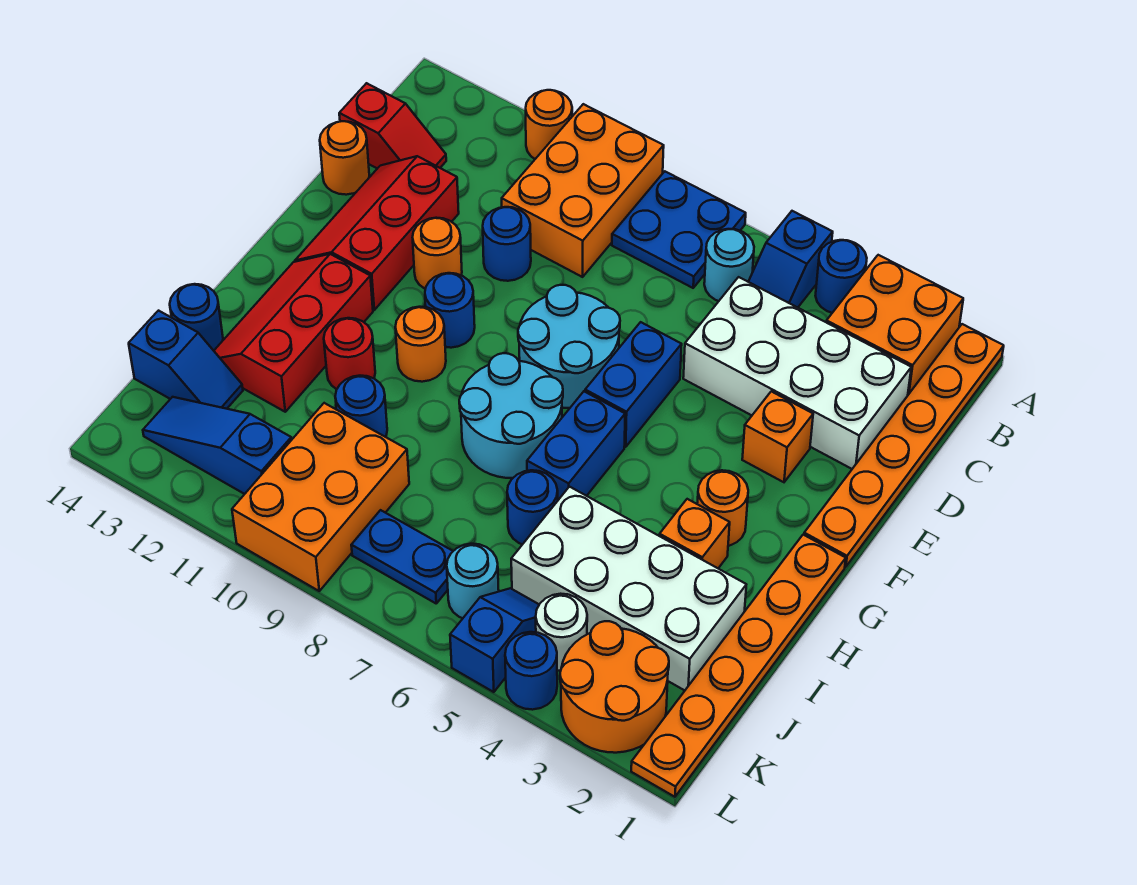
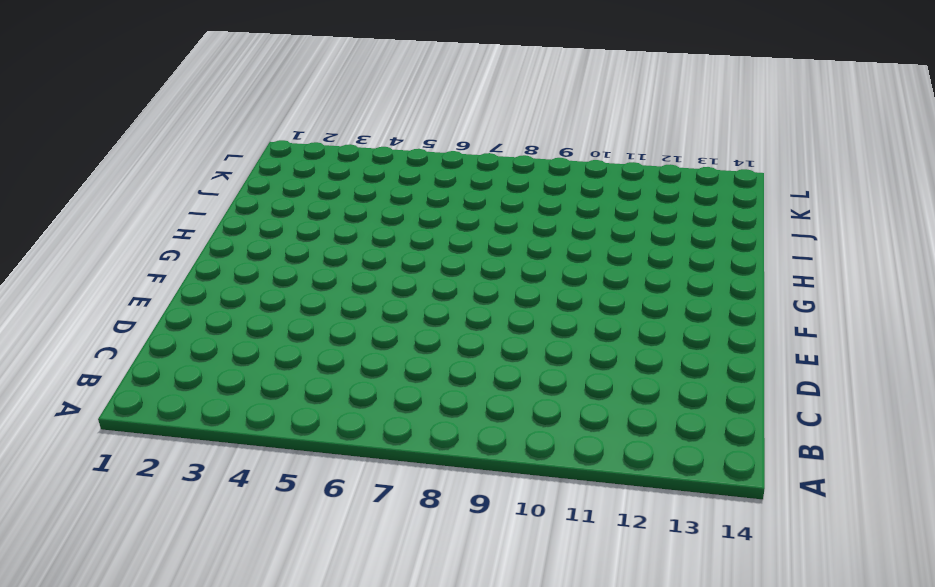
none -> orange plate A1:F1 level 1
none -> orange brick A2:B3 level 1
none -> blue round brick A4 level 1
none -> blue slope A5:B5 level 1 top A

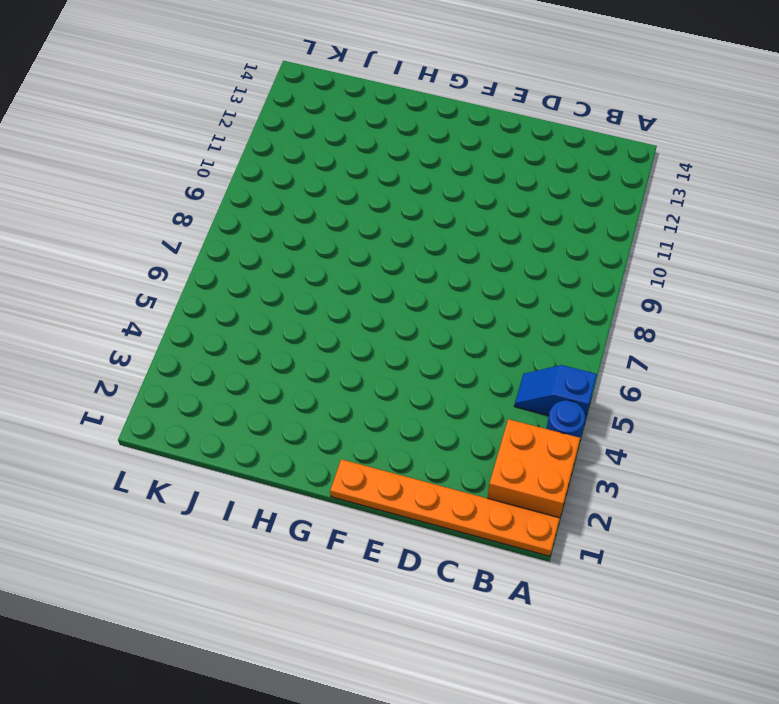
none -> blue plate A7:B8 level 1
none -> orange brick A9:C10 level 1
none -> orange round brick A11 level 1
none -> cyan round brick B6 level 1

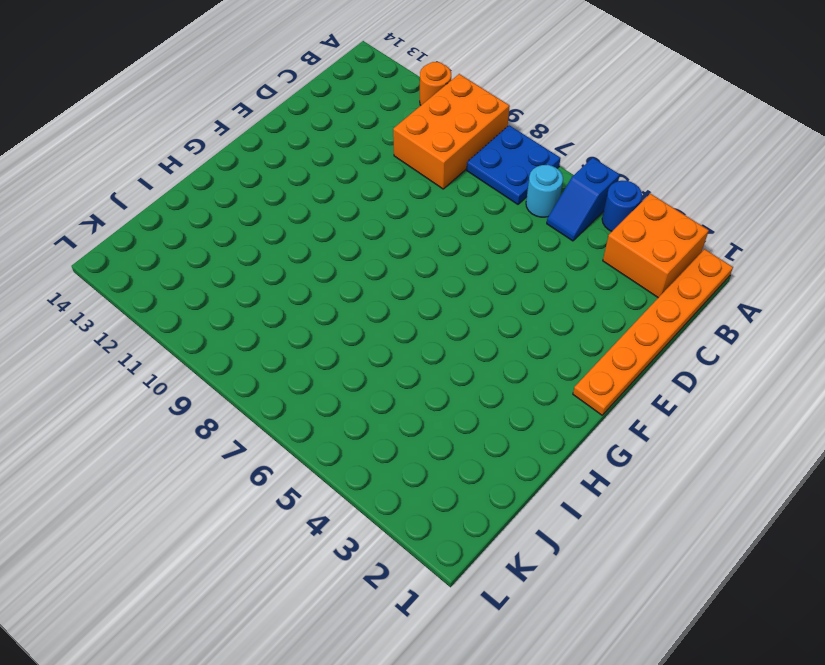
none -> white brick C2:D5 level 1
none -> red slope C13:C14 level 1 top 14
none -> blue round brick D10 level 1
none -> red slope D12:F13 level 1 top 12

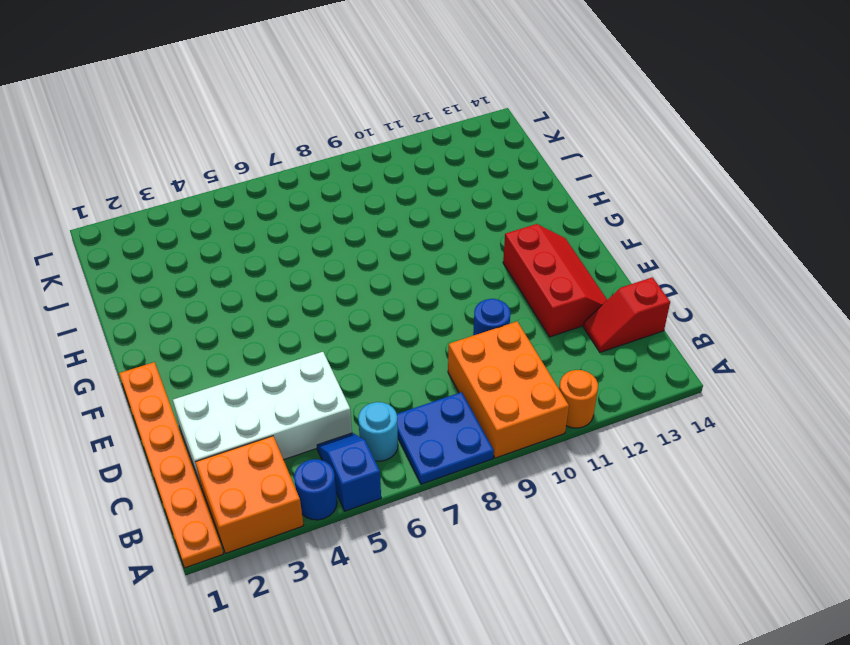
none -> orange round brick D14 level 1
none -> orange brick E3 level 1
none -> blue brick E6:F6 level 1
none -> cyan round brick E7:F8 level 1

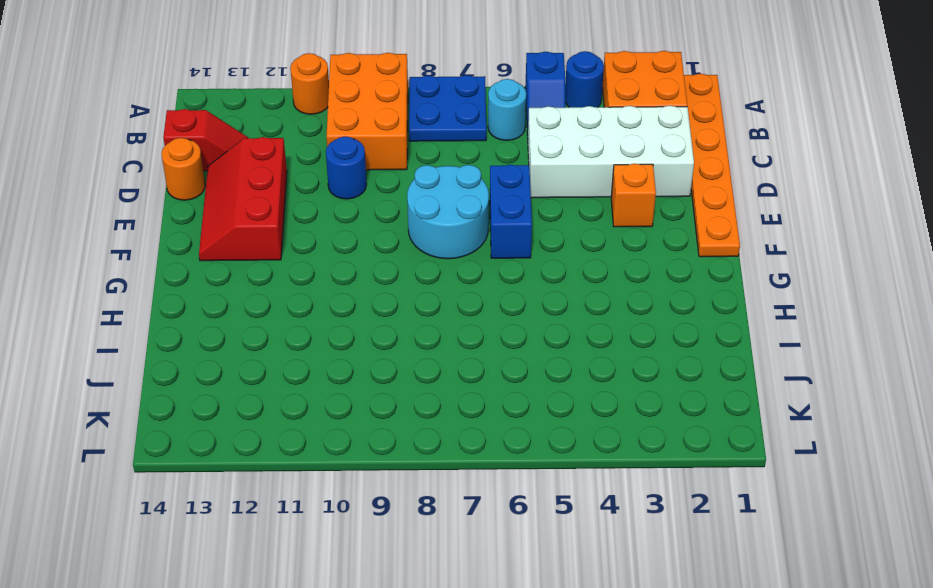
none -> orange round brick E11 level 1
none -> blue round brick F10 level 1
none -> orange plate G1:L1 level 1
none -> orange round brick G3 level 1

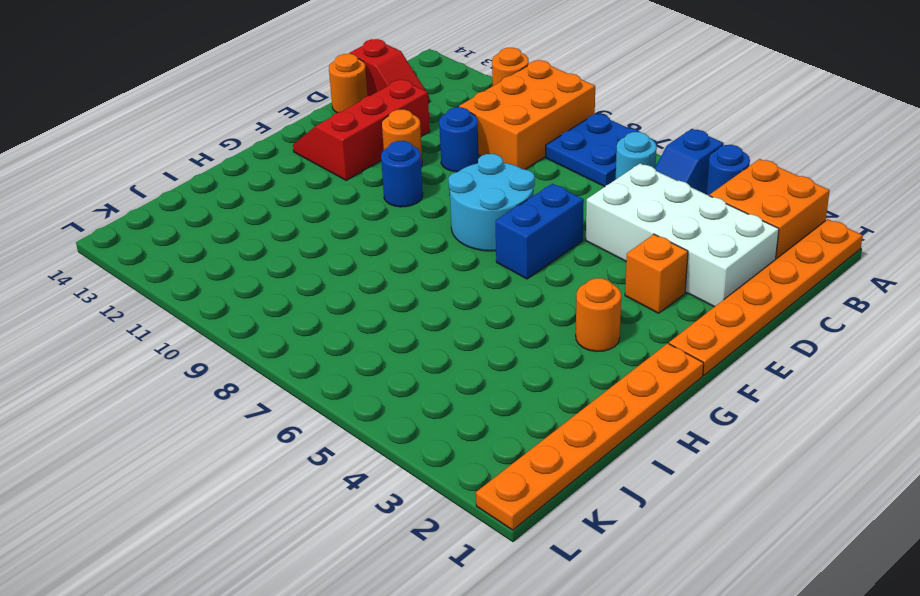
none -> blue brick G6:H6 level 1
none -> cyan round brick G7:H8 level 1
none -> orange round brick G10 level 1
none -> red slope G12:I13 level 1 top 12

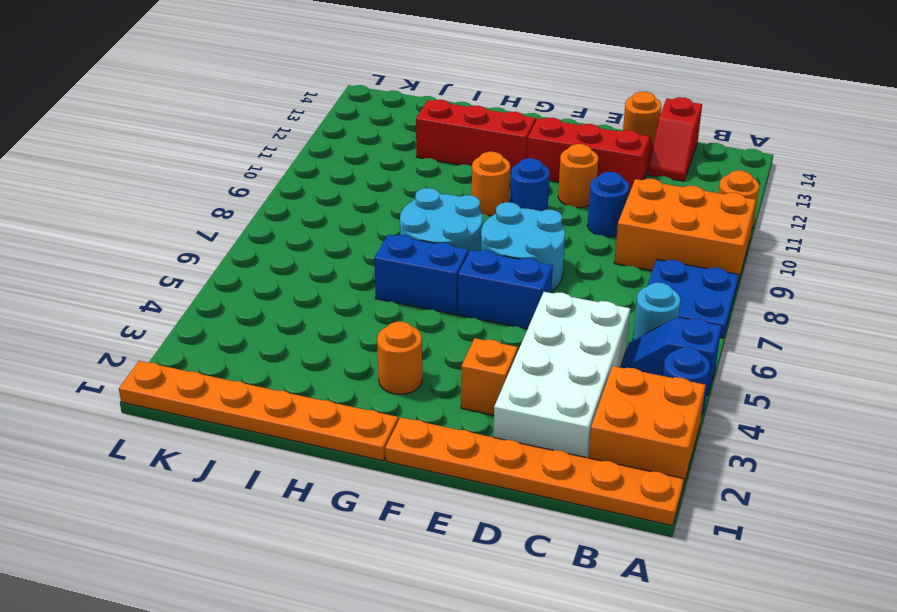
none -> orange brick H3 level 1
none -> red round brick H11 level 1
none -> white brick I2:J5 level 1
none -> blue round brick I6 level 1

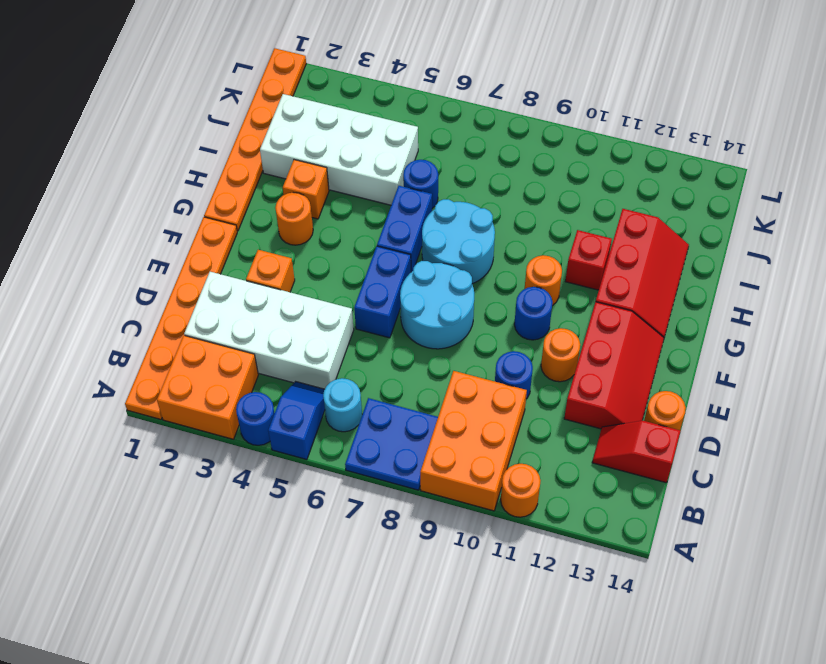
red brick H11 level 1 -> red round brick H11 level 1
none -> blue round brick I10 level 1
none -> blue round brick I14 level 1
none -> orange brick J9:L10 level 1
none -> blue slope J13:J14 level 1 top 14

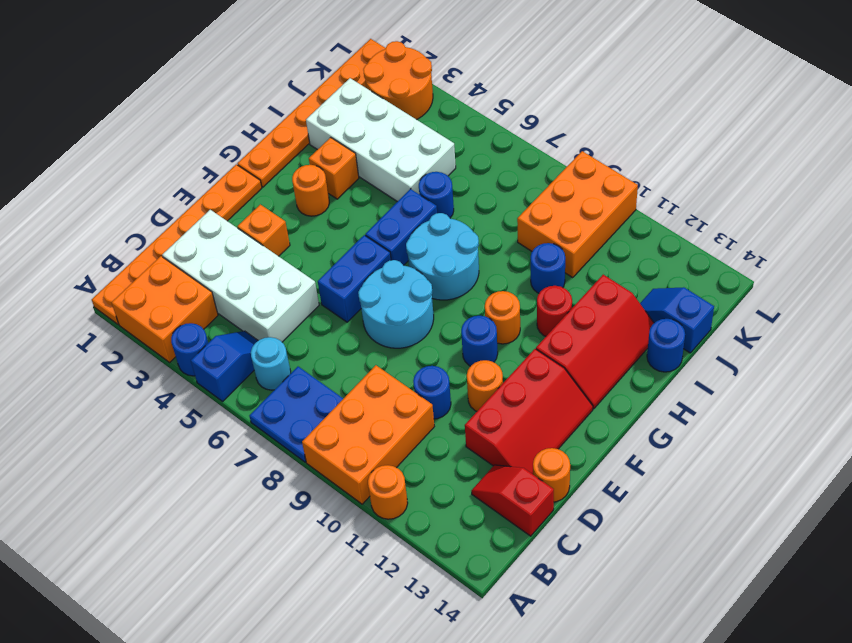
none -> white round brick K4 level 1
none -> blue slope K5:L5 level 1 top L
none -> cyan round brick K6 level 1
none -> blue plate K7:K8 level 1

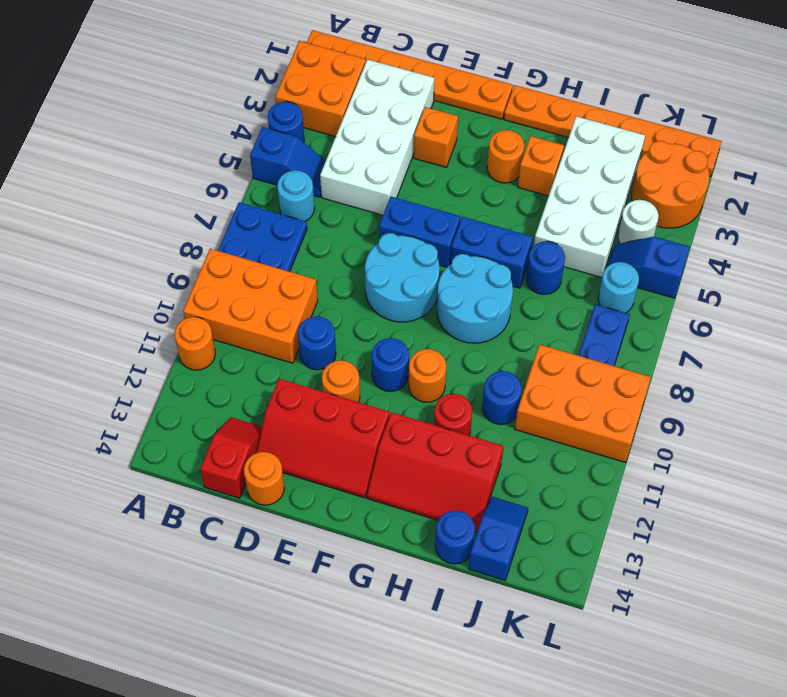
none -> blue slope K11:K13 level 1 top 11
none -> blue round brick L4 level 1

